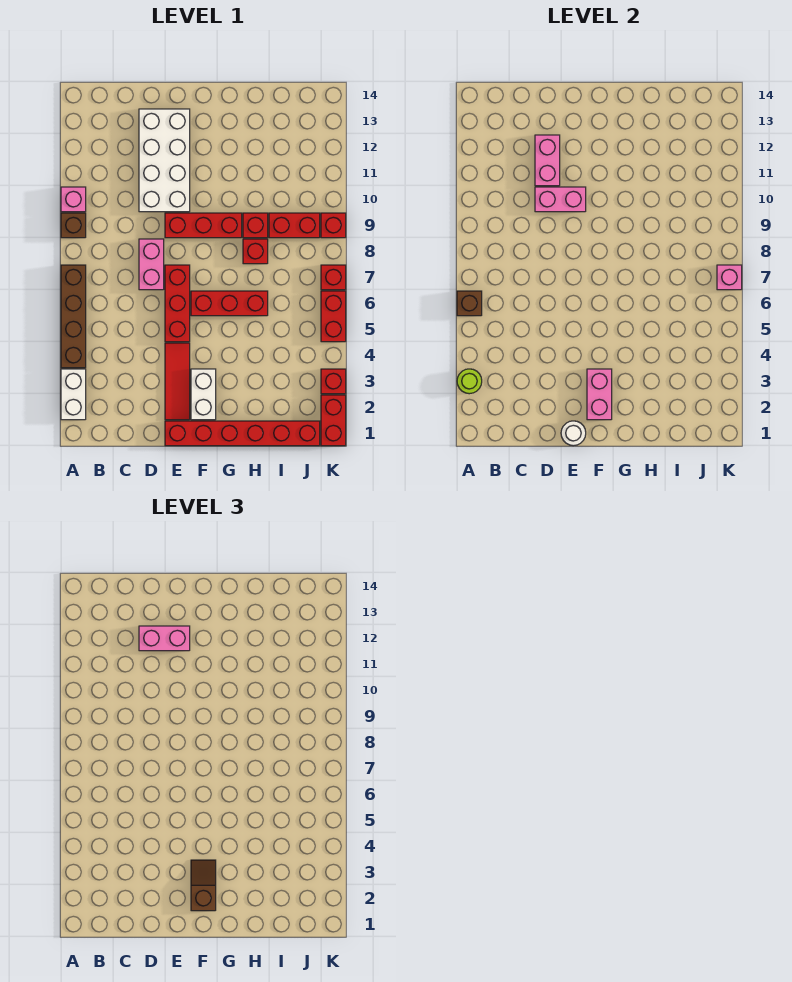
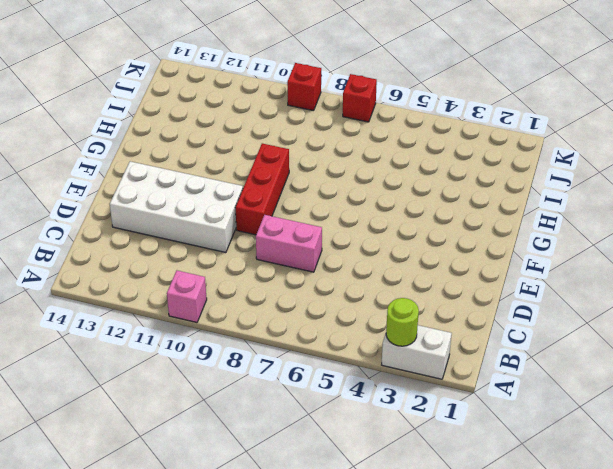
none -> brown brick A4:A7 level 1
none -> brown brick A9 level 1
none -> red brick E1:J1 level 1

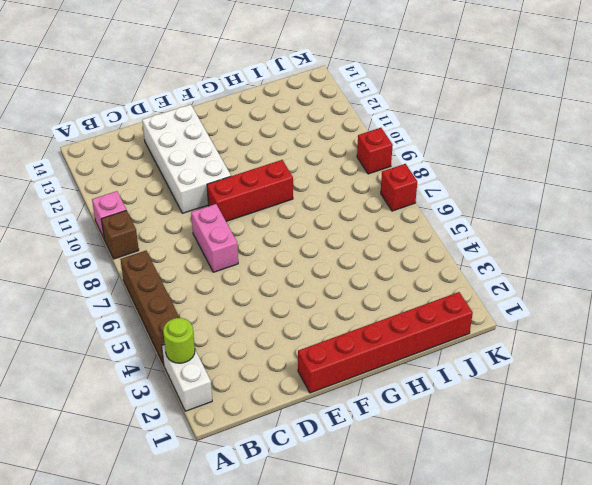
none -> red tile E2:E4 level 1
none -> red brick E5:E7 level 1
none -> white brick F2:F3 level 1

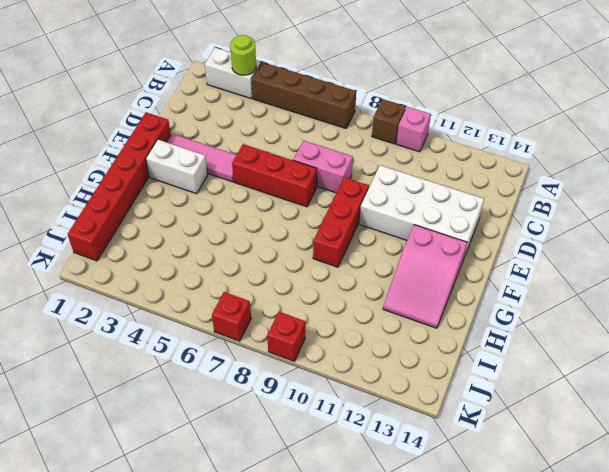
pink tile E2:E4 level 1 -> red tile E2:E4 level 1
pink slope F12:H13 level 1 top F -> none
none -> red brick F6:H6 level 1
none -> red brick H8 level 1
none -> red brick H9 level 1

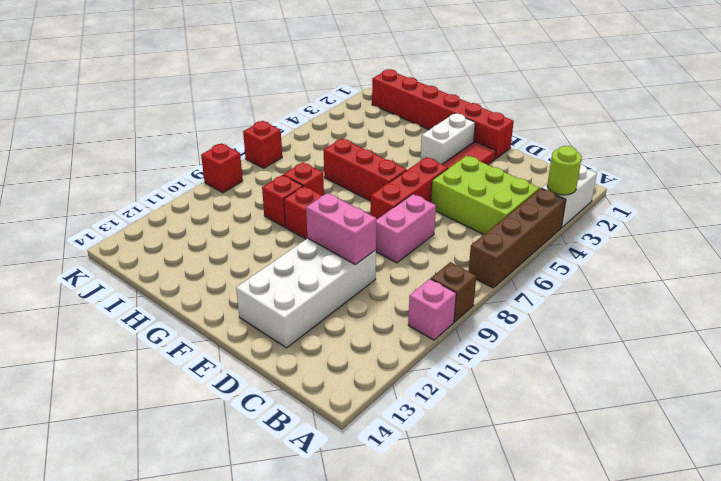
lime brick B4:D5 level 1 -> none
none -> red brick I9:J9 level 1
none -> red brick K1:K2 level 1
none -> red brick K3 level 1

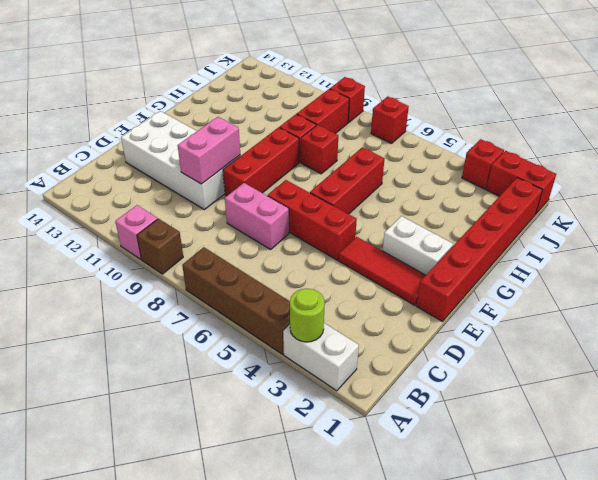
none -> red brick K5:K6 level 1
none -> brown brick A6 level 2
none -> pink brick D11:D12 level 2

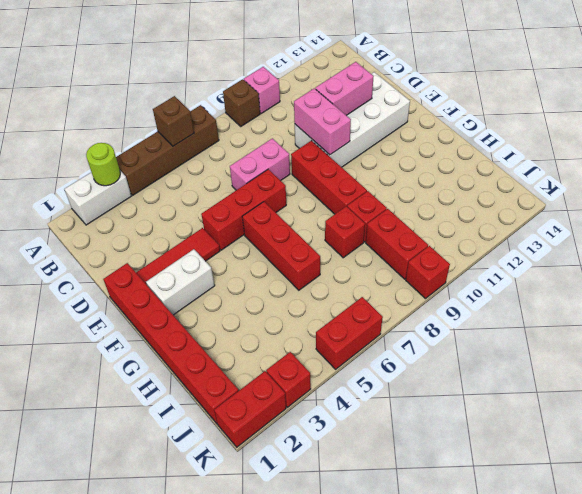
none -> red brick K7 level 1
none -> white round brick E1 level 2
none -> pink brick F2:F3 level 2

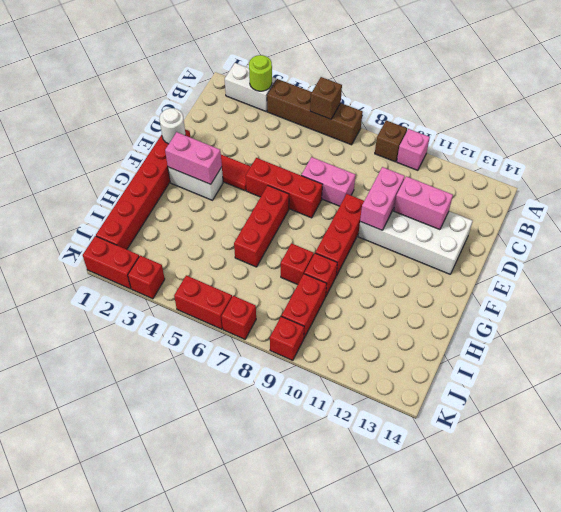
none -> pink brick K7 level 2
none -> pink brick D12:E12 level 3
none -> brown slope F2:F3 level 3 top 2

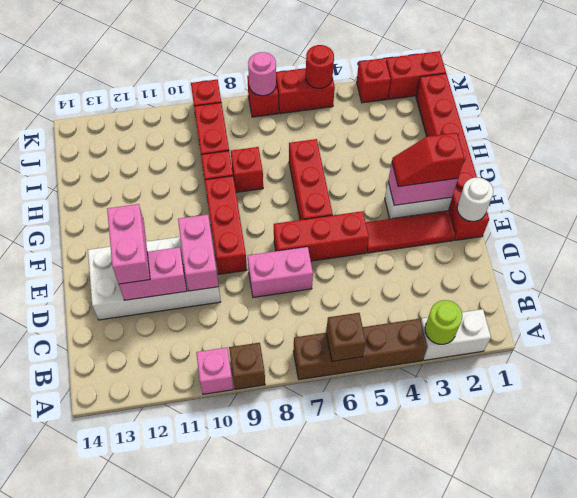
red slope F2:F3 level 3 top 2 -> brown slope F2:F3 level 3 top 2
red round brick K5 level 2 -> none
pink round brick K7 level 2 -> pink brick K7 level 2

